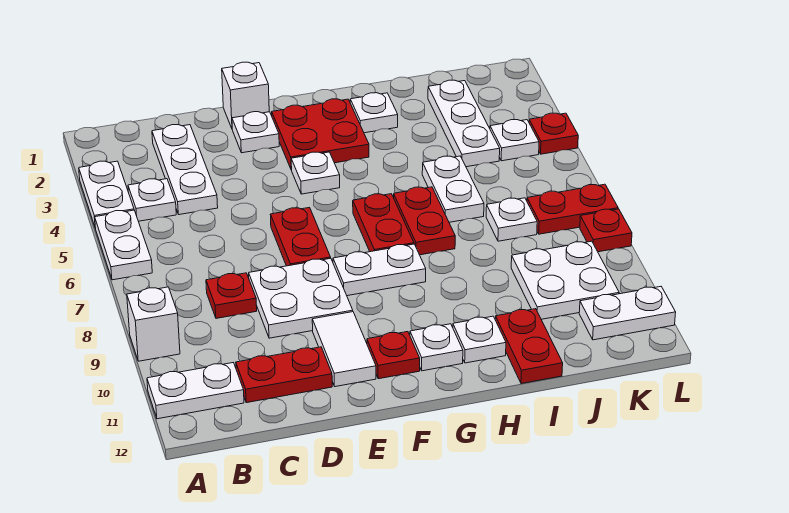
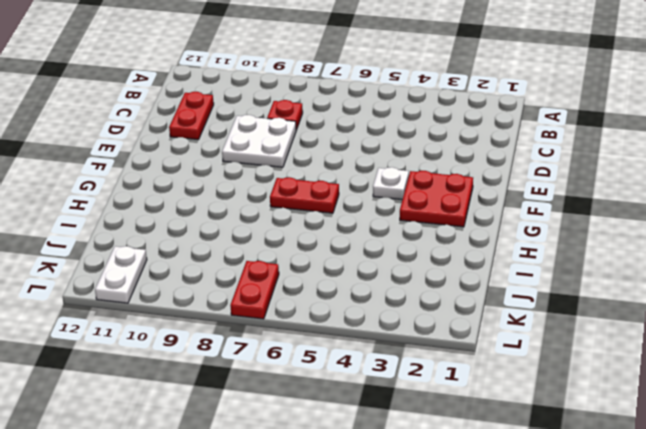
none -> white plate A3:A4 level 1
none -> white plate A5:A6 level 1
none -> white brick A9 level 1
none -> white plate A11:B11 level 1

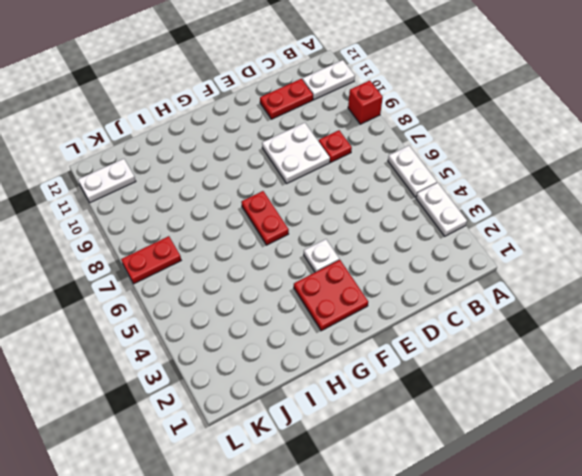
red brick A9 level 1 -> white brick A9 level 1
none -> white plate B4 level 1
none -> white plate C2:C4 level 1
none -> white brick E1 level 1
none -> white plate E2 level 1

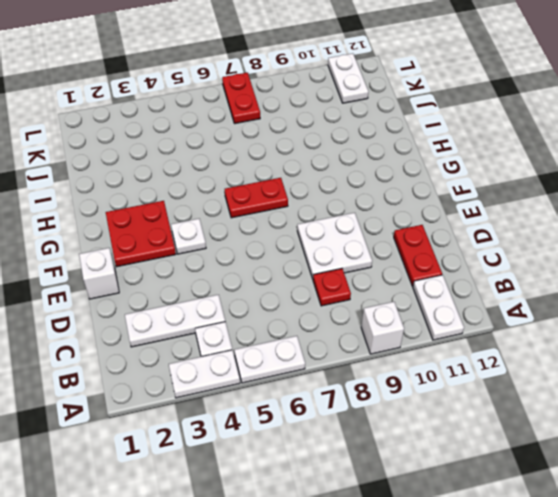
none -> white plate E2 level 1
none -> red plate E6:E7 level 1
none -> white tile E10:E11 level 1
none -> white plate F8:G8 level 1

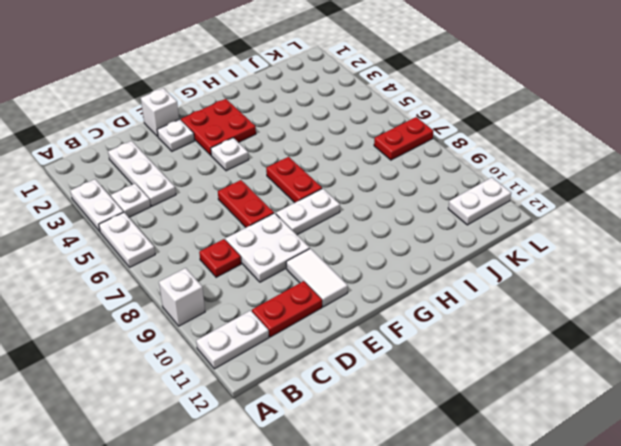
none -> red plate F11 level 1
none -> white plate G11 level 1
none -> white plate H2 level 1
none -> red plate H6:H7 level 1

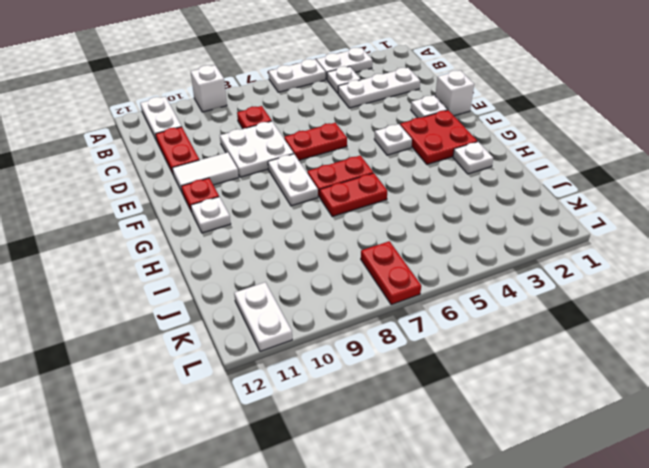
none -> white plate H11 level 1
none -> white plate I5:I6 level 1
none -> red plate I11:I12 level 1
none -> white plate J2:J4 level 1

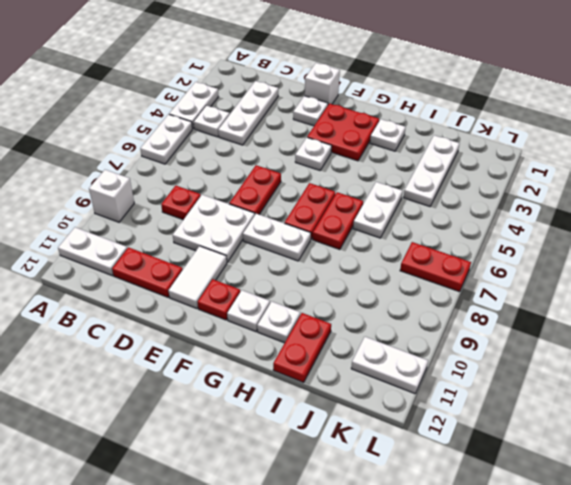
none -> white plate J7 level 1
none -> white plate J9:K10 level 1
none -> white plate K4 level 1
none -> red plate L4 level 1

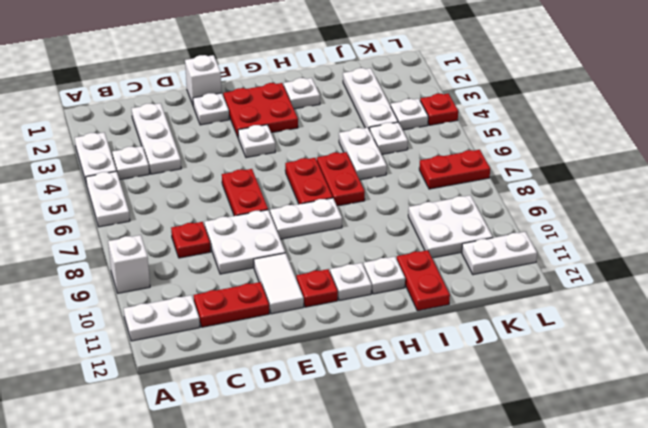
white plate J5 level 1 -> white plate J7 level 1
none -> red plate L8 level 1

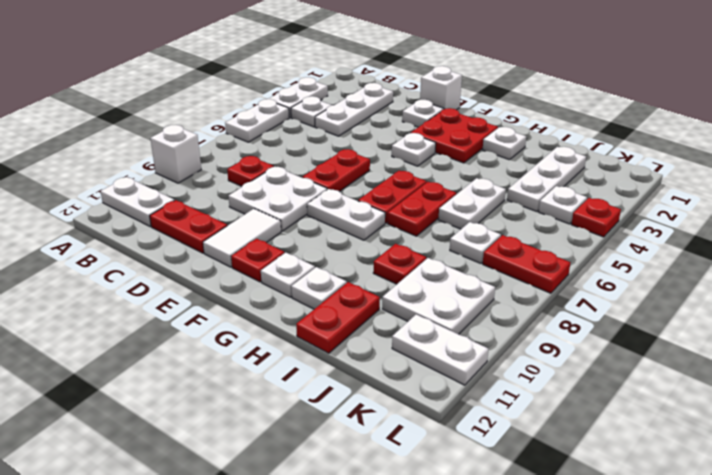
red plate I9 level 1 -> red plate L8 level 1

